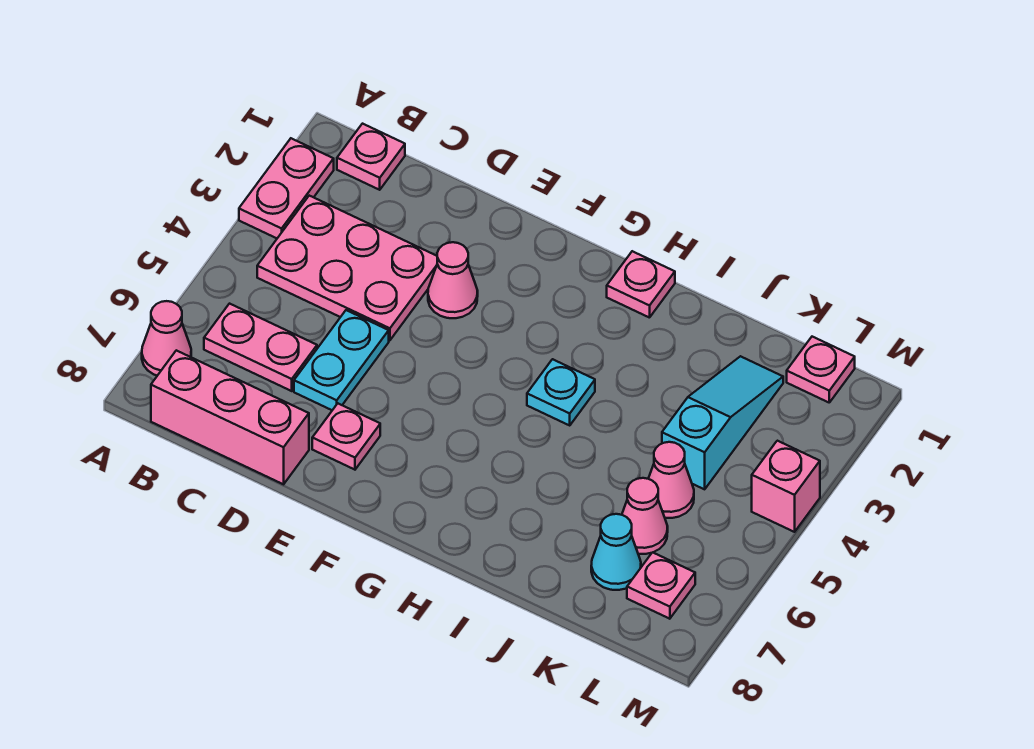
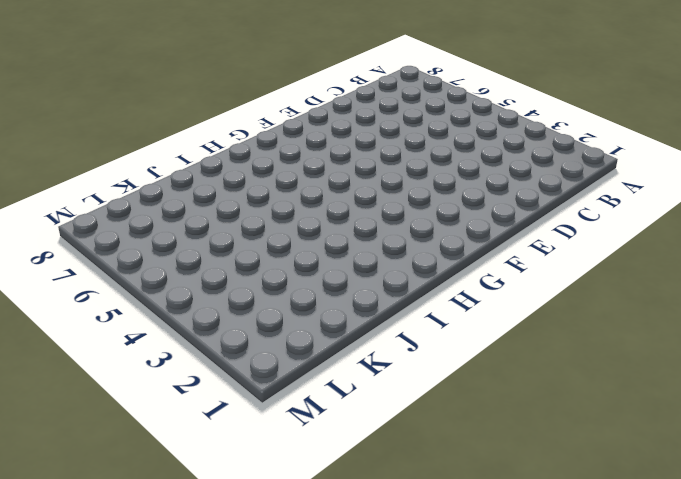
none -> pink plate A2:A3 level 1
none -> pink cone A7 level 1
none -> pink plate B1 level 1

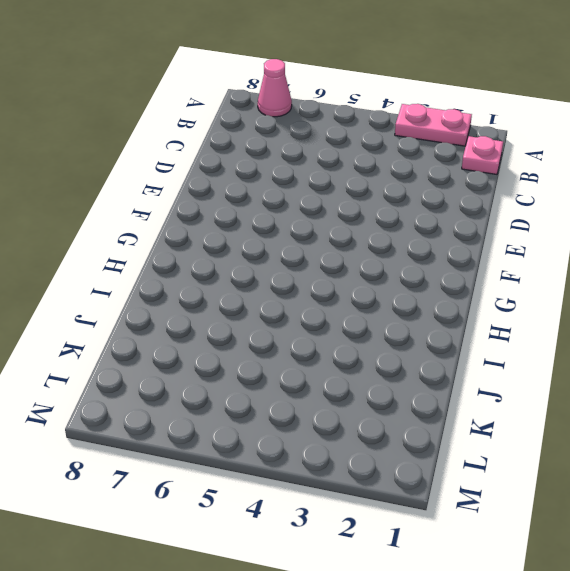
none -> pink plate B3:D4 level 1
none -> pink plate B6:C6 level 1
none -> pink brick B8:D8 level 1

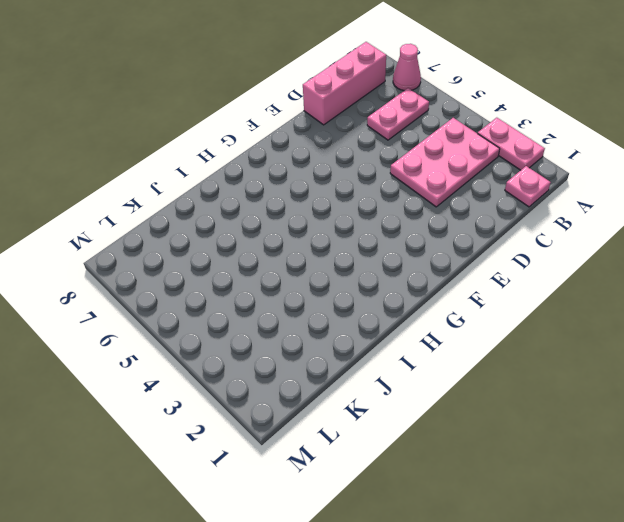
none -> cyan plate D5:D6 level 1
none -> pink cone E3 level 1
none -> pink plate E7 level 1

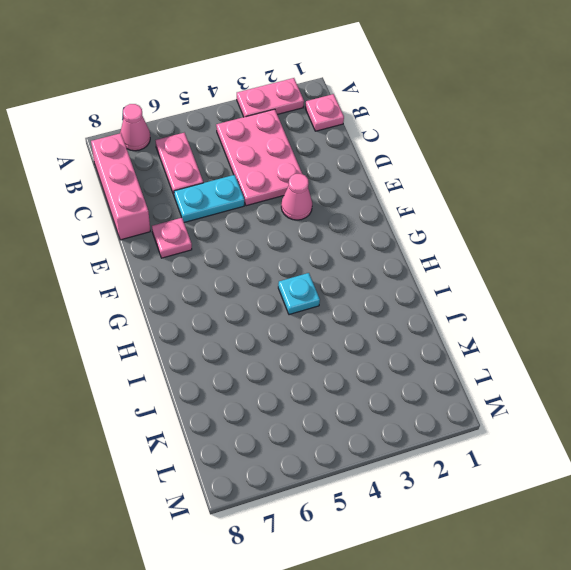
none -> pink plate H1 level 1
none -> cyan slope K2:K4 level 1 top 4
none -> pink cone K5 level 1

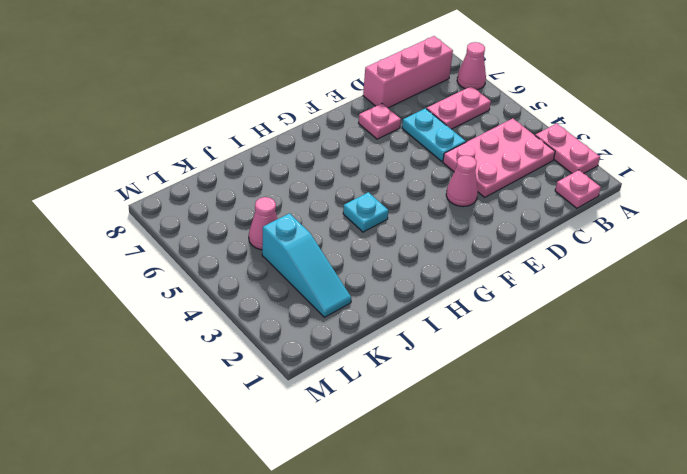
none -> pink plate H1 level 1
none -> pink cone K6 level 1
none -> cyan cone K7 level 1

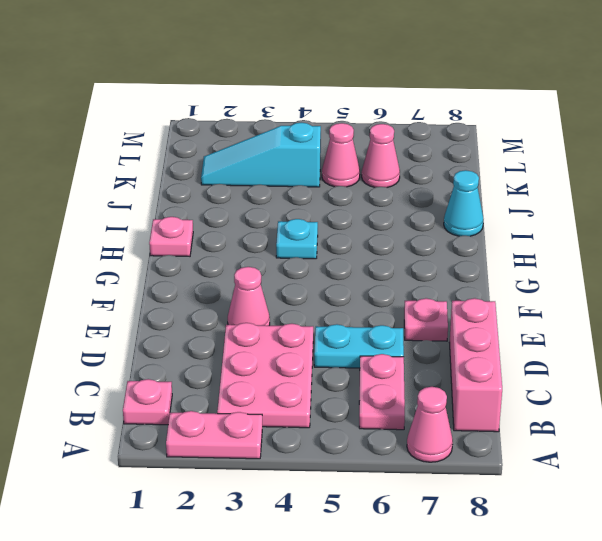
cyan cone I8 level 1 -> cyan cone K7 level 1
none -> pink plate L1 level 1
none -> pink plate L7 level 1
none -> pink brick M4 level 1

